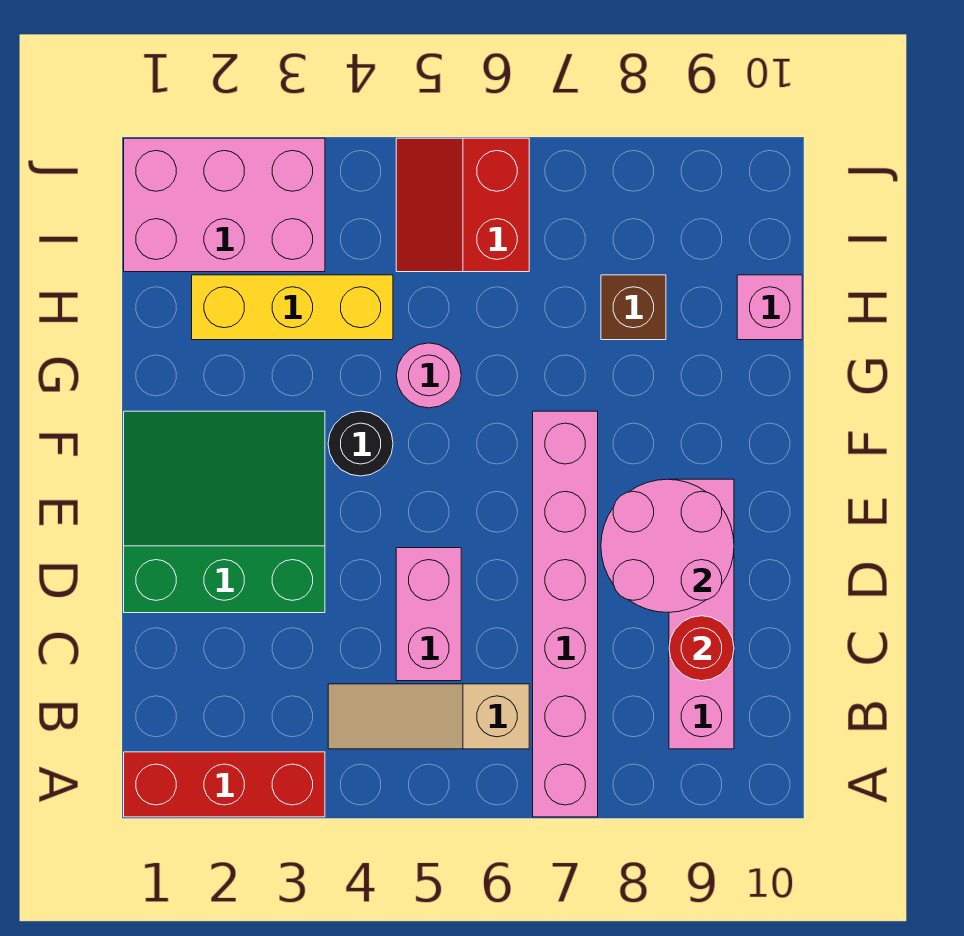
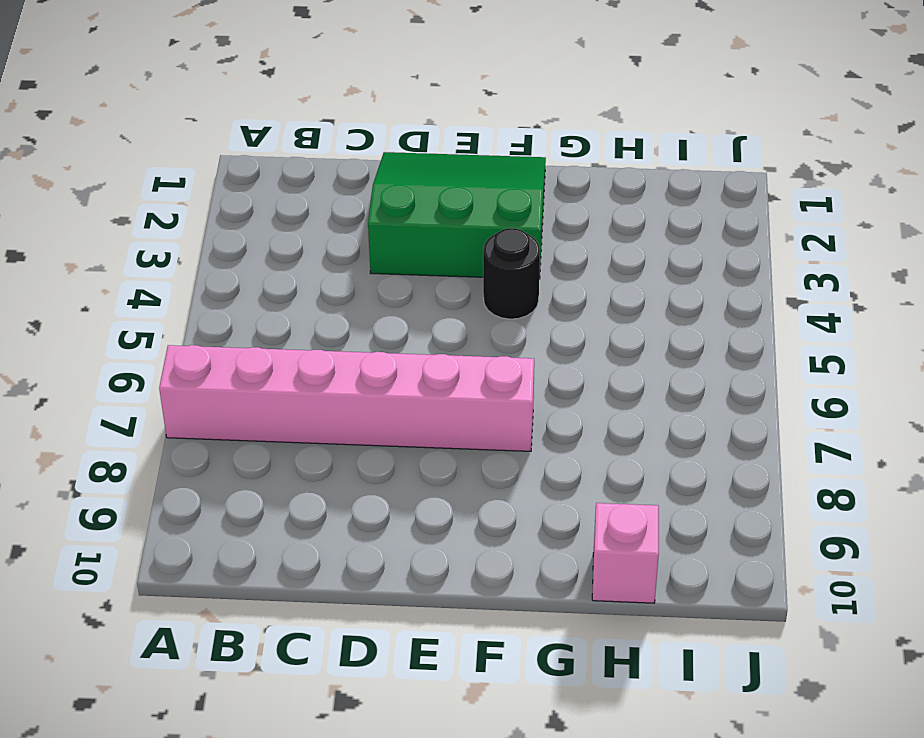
green slope D1:F3 level 1 top 3 -> green slope D1:F3 level 1 top D
none -> red brick A1:A3 level 1
none -> tan slope B4:B6 level 1 top 6
none -> pink brick B9:E9 level 1

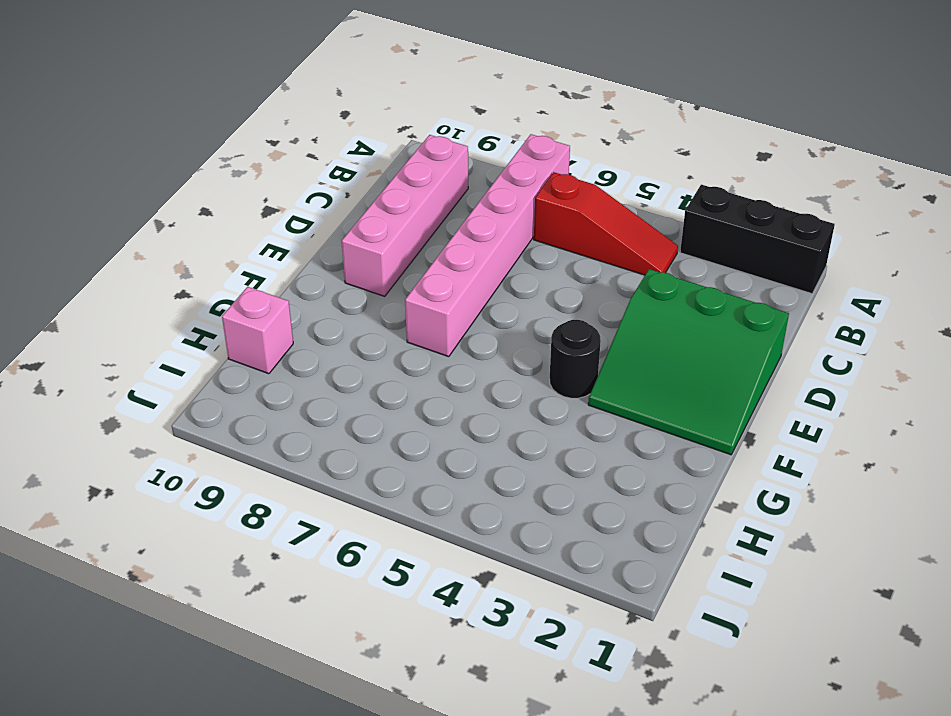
black brick A1:A3 level 1 -> red brick A1:A3 level 1
red slope B4:B6 level 1 top 6 -> tan slope B4:B6 level 1 top 6
none -> pink brick C5:D5 level 1
none -> pink round brick G5 level 1
none -> yellow brick H2:H4 level 1

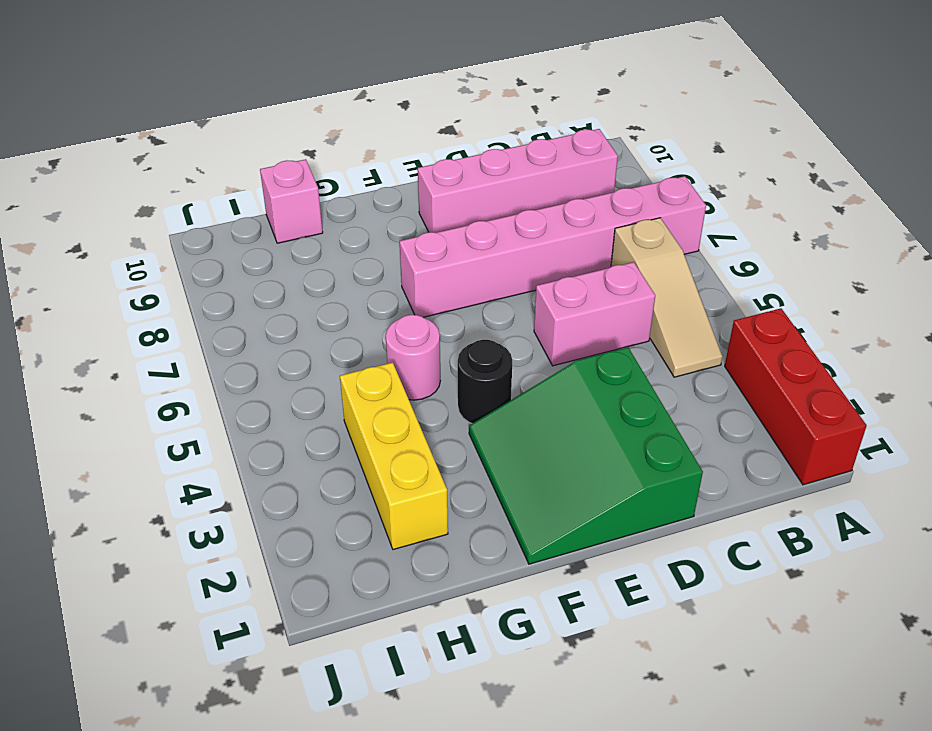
none -> brown brick H8 level 1
none -> pink brick I1:J3 level 1
none -> red slope I5:J6 level 1 top 6

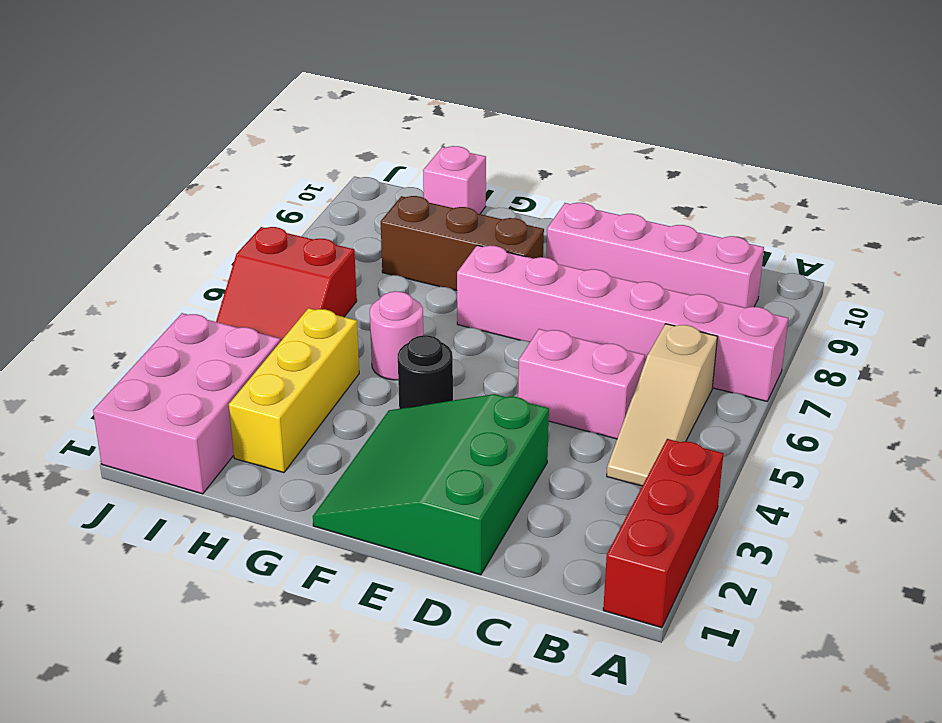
brown brick F8:H8 level 1 -> brown brick H8 level 1
none -> red round brick C9 level 2
none -> pink round brick D8:E9 level 2

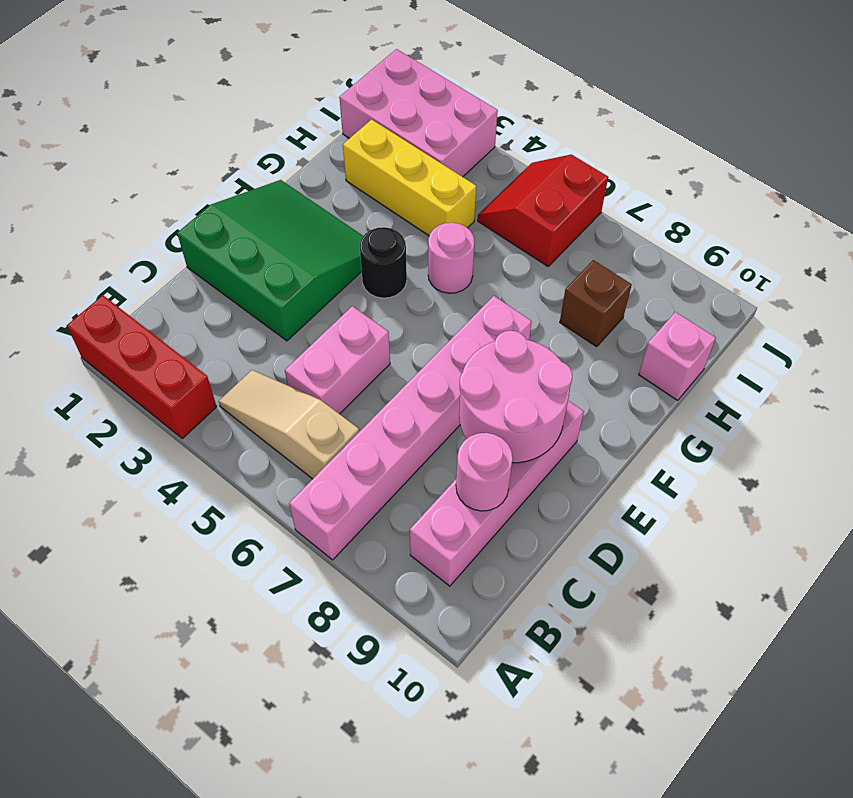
pink round brick C9 level 2 -> red round brick C9 level 2

